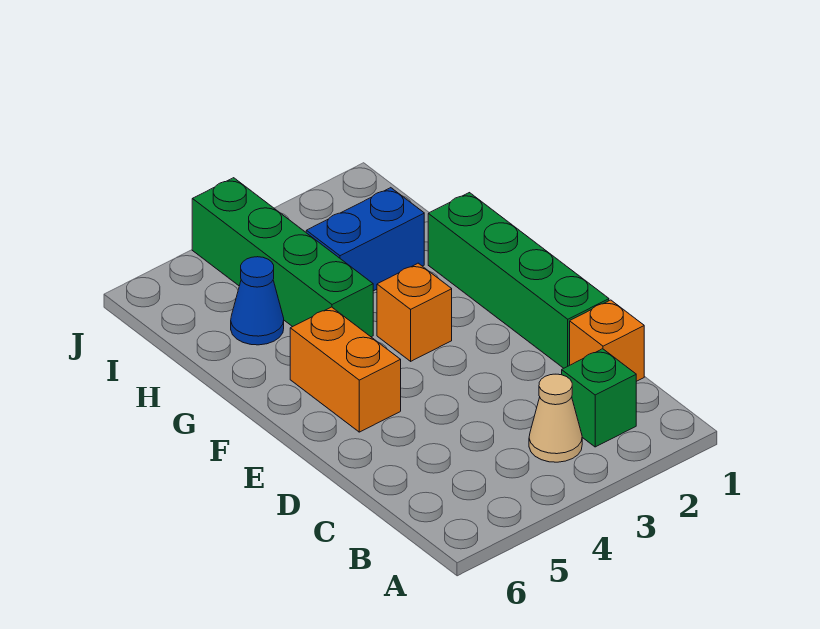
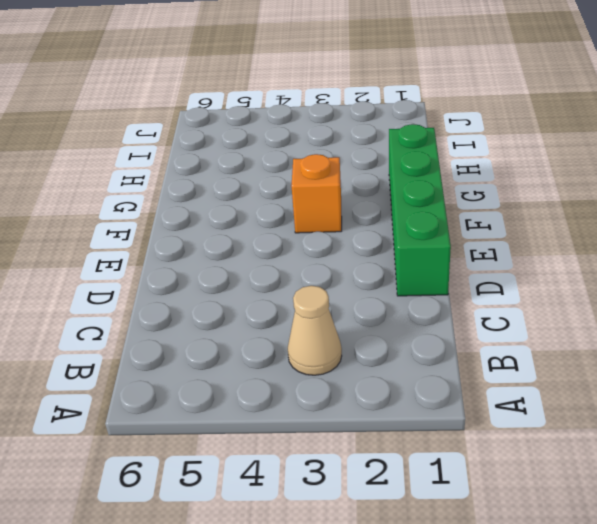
none -> green brick B2 level 1
none -> orange brick C1 level 1

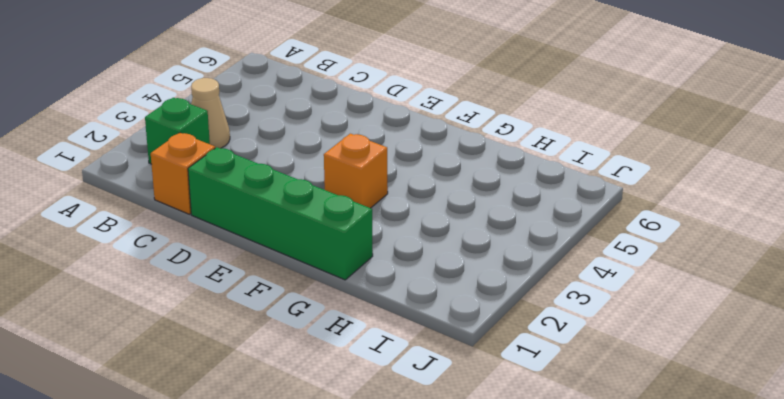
none -> orange brick E5:F5 level 1
none -> green brick G4:J4 level 1

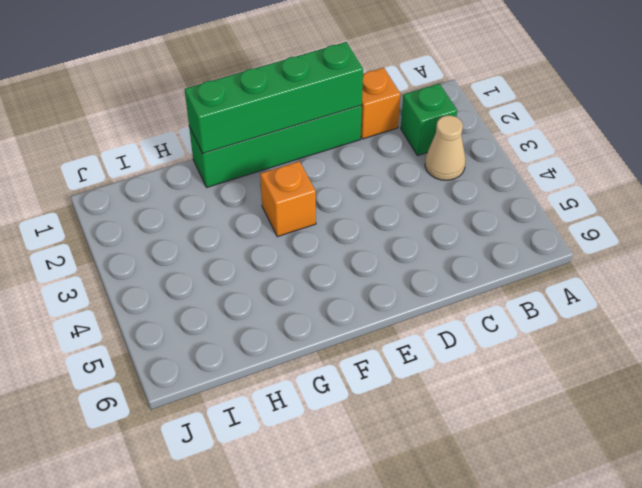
green brick D1:G1 level 2 -> green brick G4:J4 level 1
none -> orange brick E5:F5 level 1
none -> blue brick H2:H3 level 1

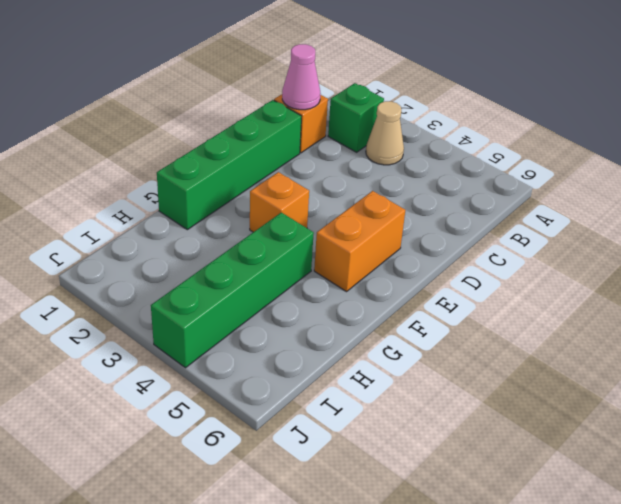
pink cone C1 level 2 -> none
none -> blue brick H2:H3 level 1
none -> blue cone H5 level 1

